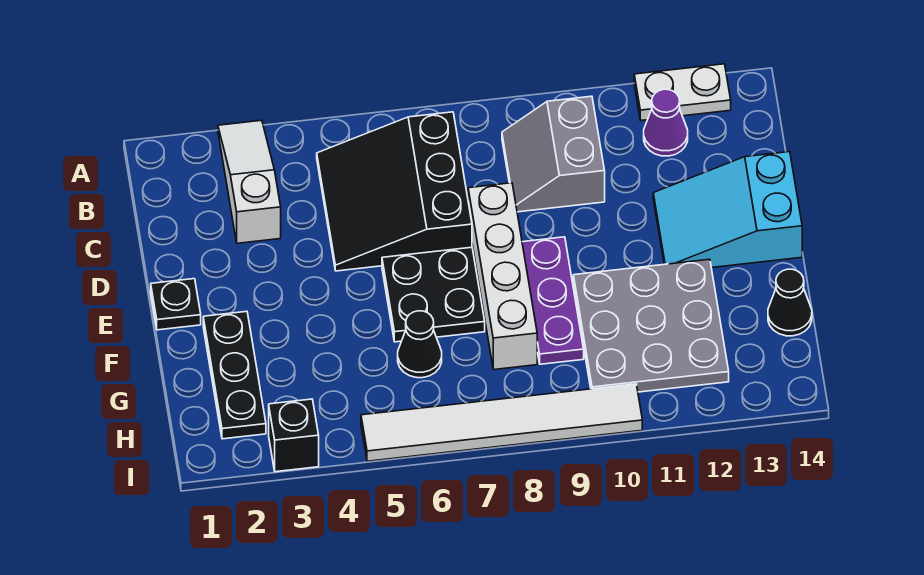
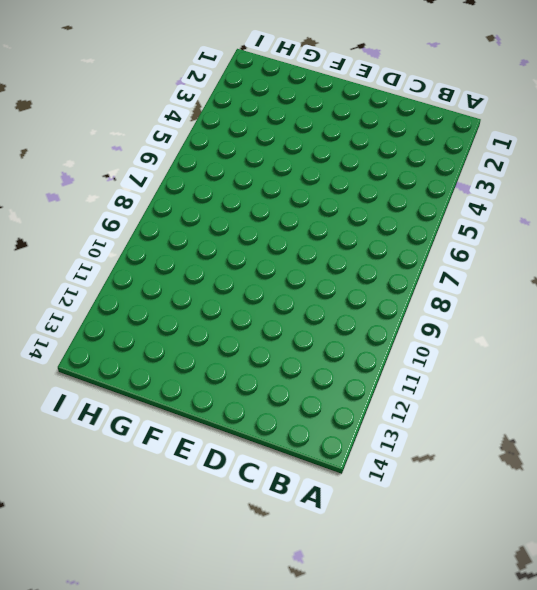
none -> white slope A3:C3 level 1 top C
none -> white plate A12:A13 level 1
none -> black slope B5:D7 level 1 top 7

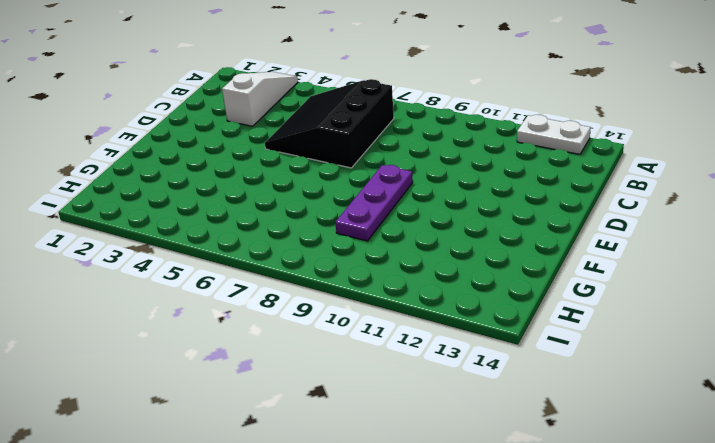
none -> grey slope B9:C10 level 1 top 10
none -> purple cone B12 level 1
none -> white brick D8:G8 level 1

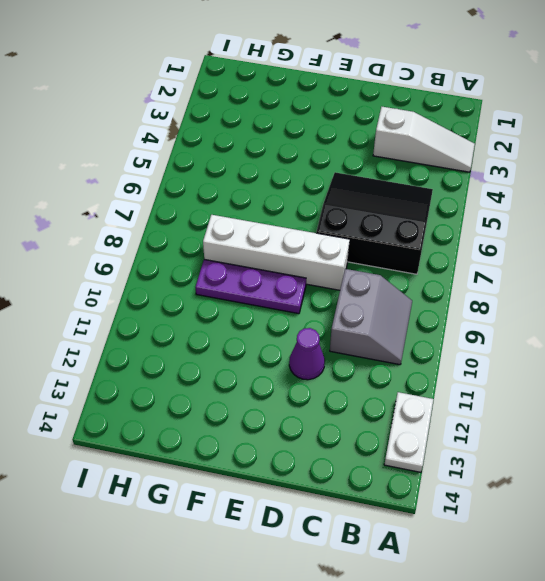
grey slope B9:C10 level 1 top C -> grey slope B9:C10 level 1 top 10
purple cone D11 level 1 -> purple cone B12 level 1
none -> cyan slope D12:E14 level 1 top 14
none -> black plate E1 level 1
none -> black plate E6:F7 level 1

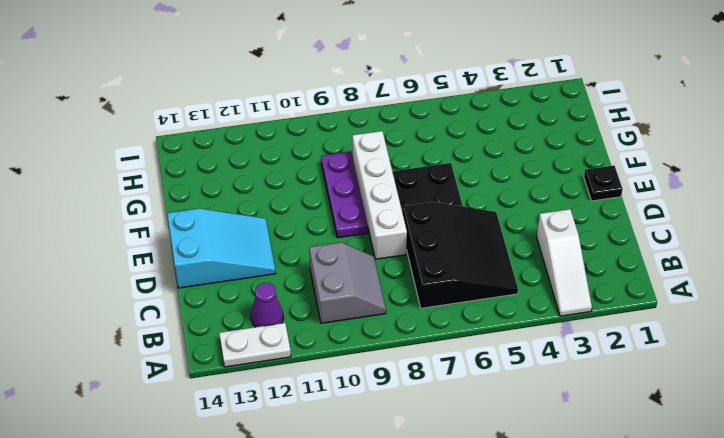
none -> black plate F2:H2 level 1
none -> grey plate F10:H12 level 1
none -> black cone G6 level 1

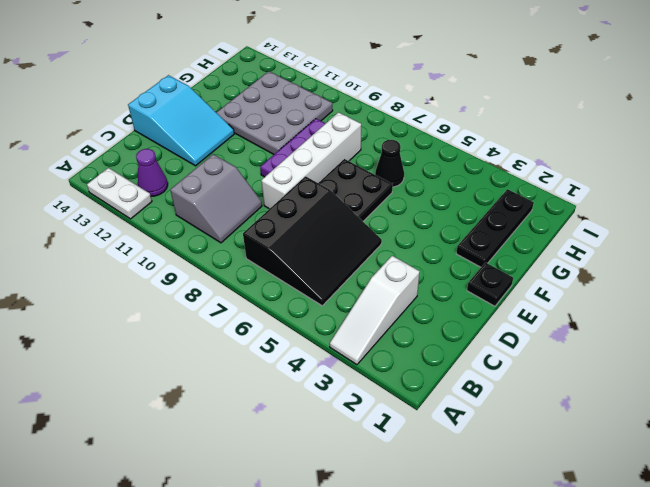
none -> black cone G14 level 1
none -> black brick I3 level 1
none -> white tile I5:I10 level 1

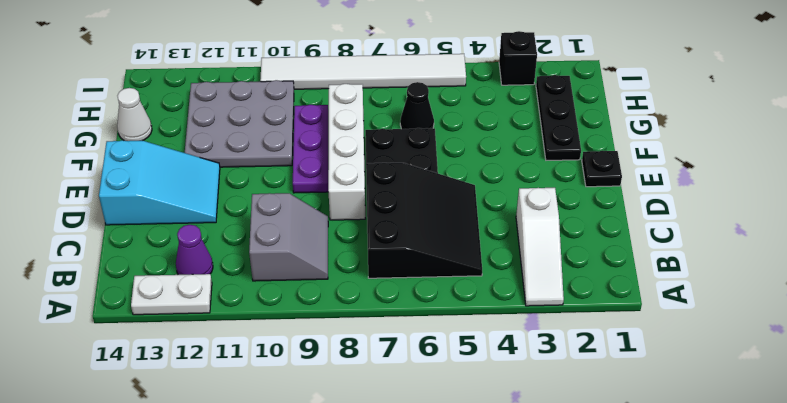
white cone G14 level 1 -> black cone G14 level 1

